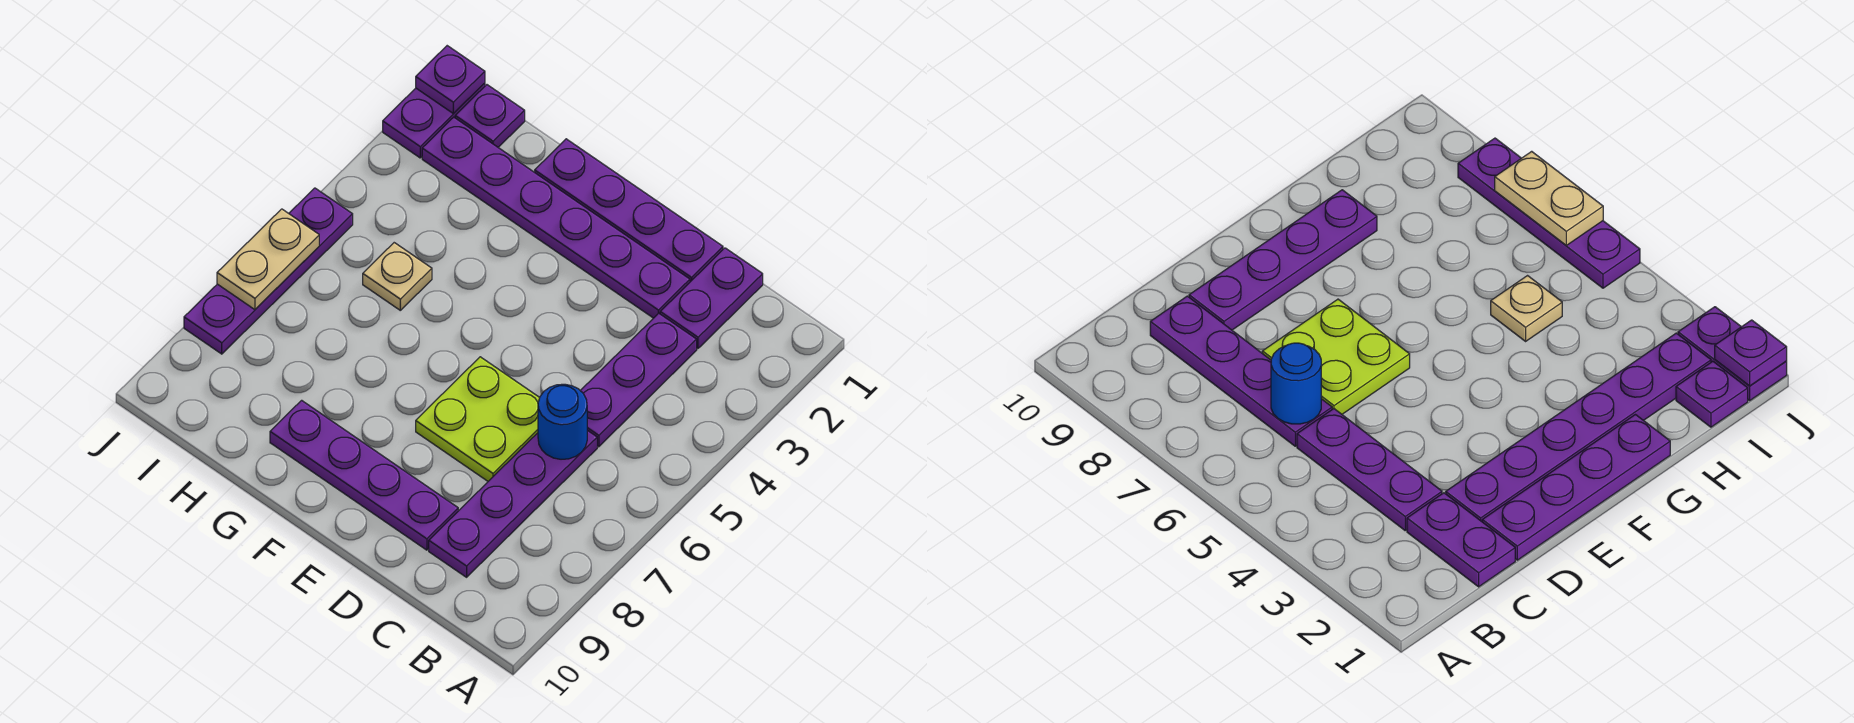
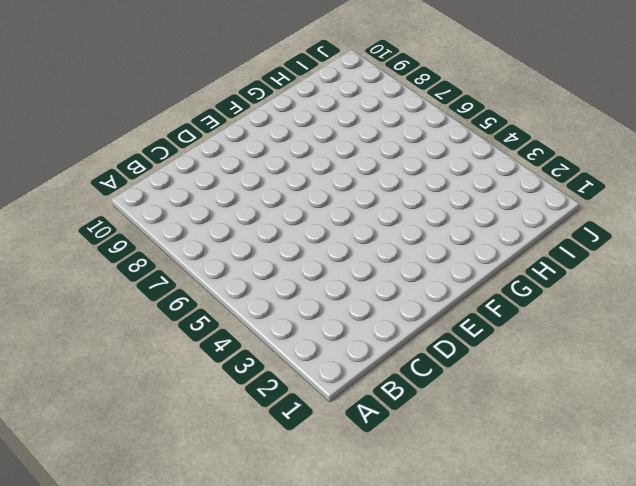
none -> purple plate C1:C2 level 1
none -> purple plate C3:C5 level 1
none -> purple plate C6:C9 level 1

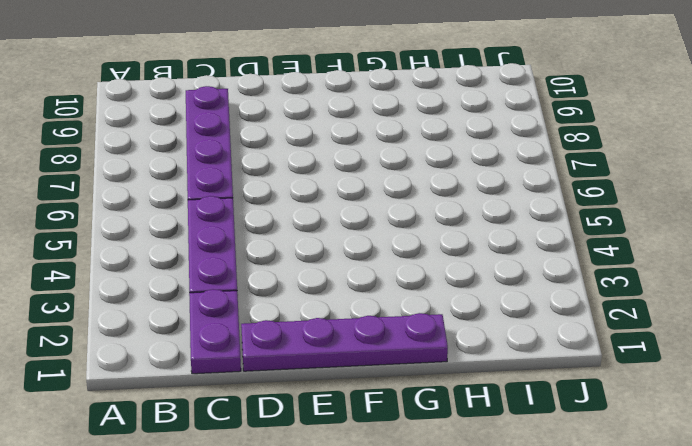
none -> purple plate D2:I2 level 1
none -> lime plate D6:E7 level 1
none -> purple plate D9:G9 level 1

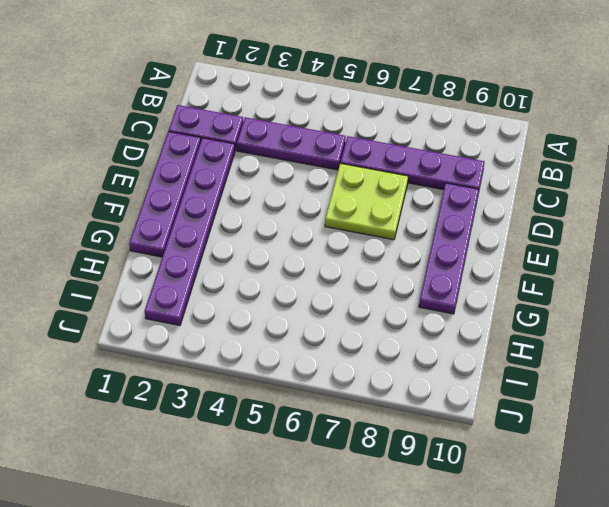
none -> tan plate H5 level 1
none -> purple plate I1 level 1
none -> purple plate J1:J2 level 1

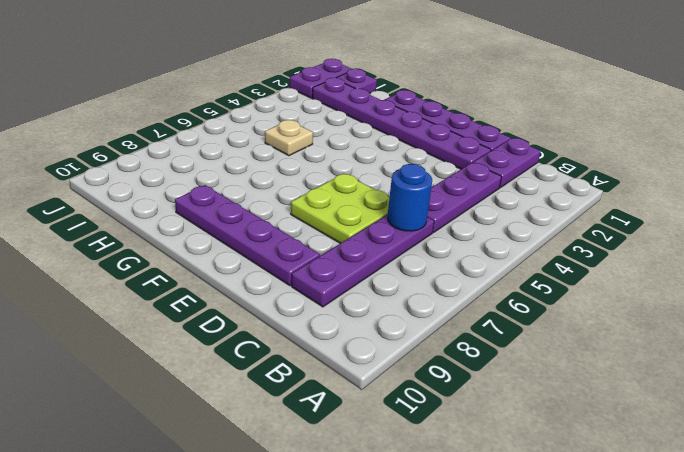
none -> purple plate J5:J8 level 1
none -> purple plate J1 level 2
none -> tan plate J6:J7 level 2

